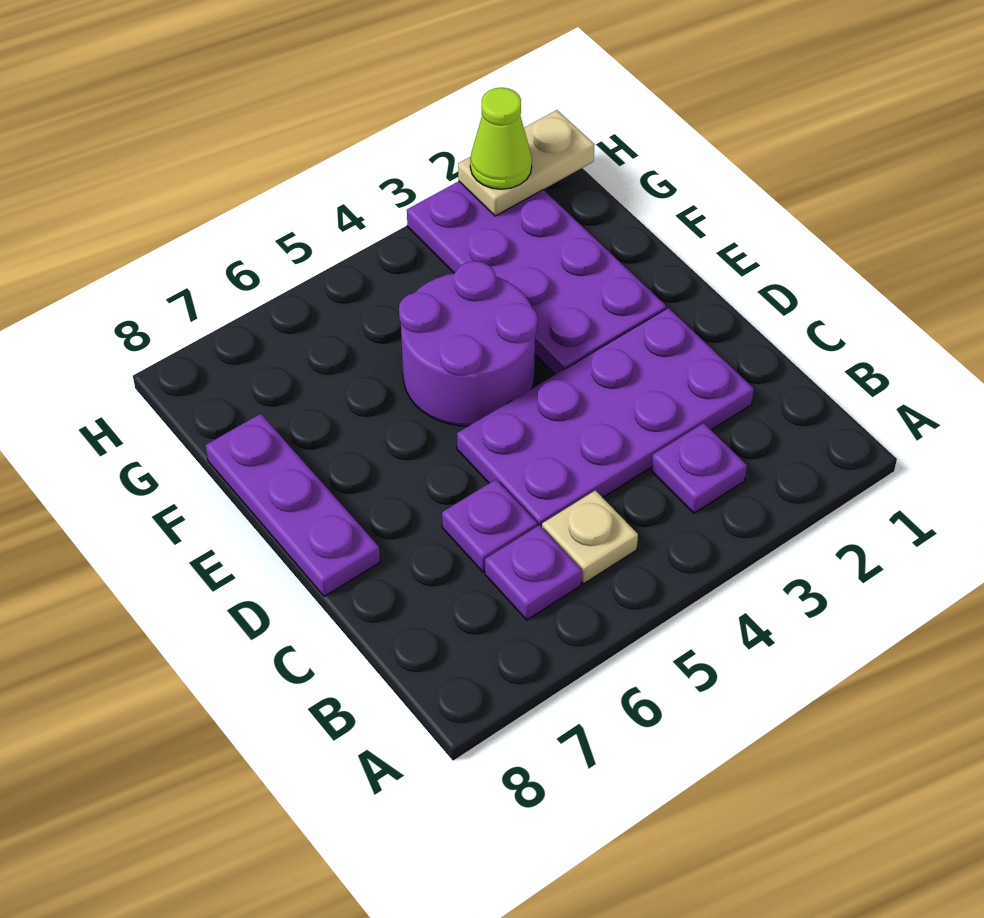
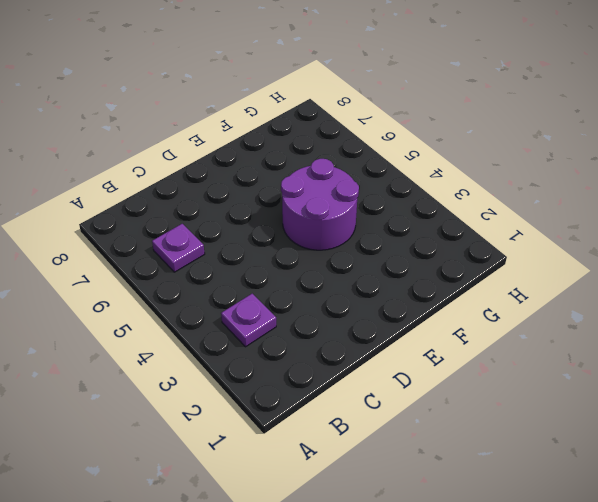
none -> tan plate B5 level 1
none -> purple plate C2:D5 level 1

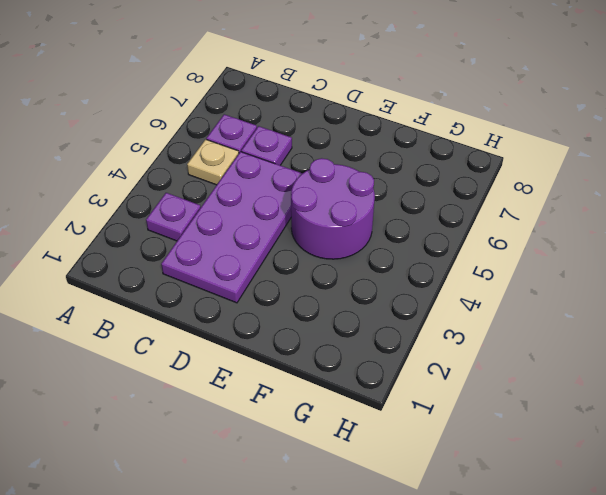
none -> purple plate D8:F8 level 1
none -> purple plate E2:H3 level 1

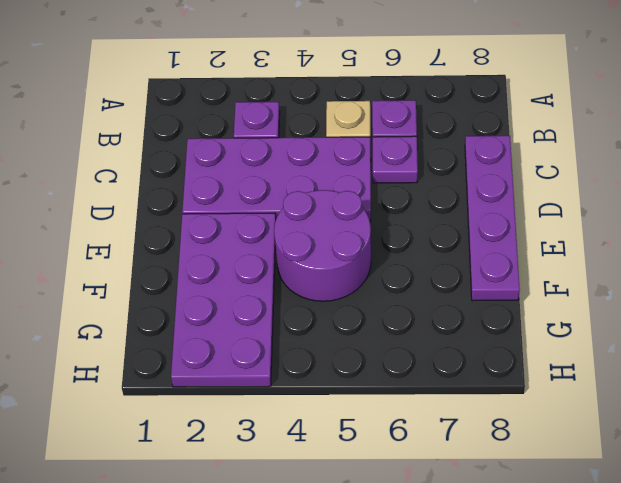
purple plate C8:F8 level 1 -> purple plate D8:F8 level 1
none -> tan plate H1:H2 level 2
none -> lime cone H2 level 3

